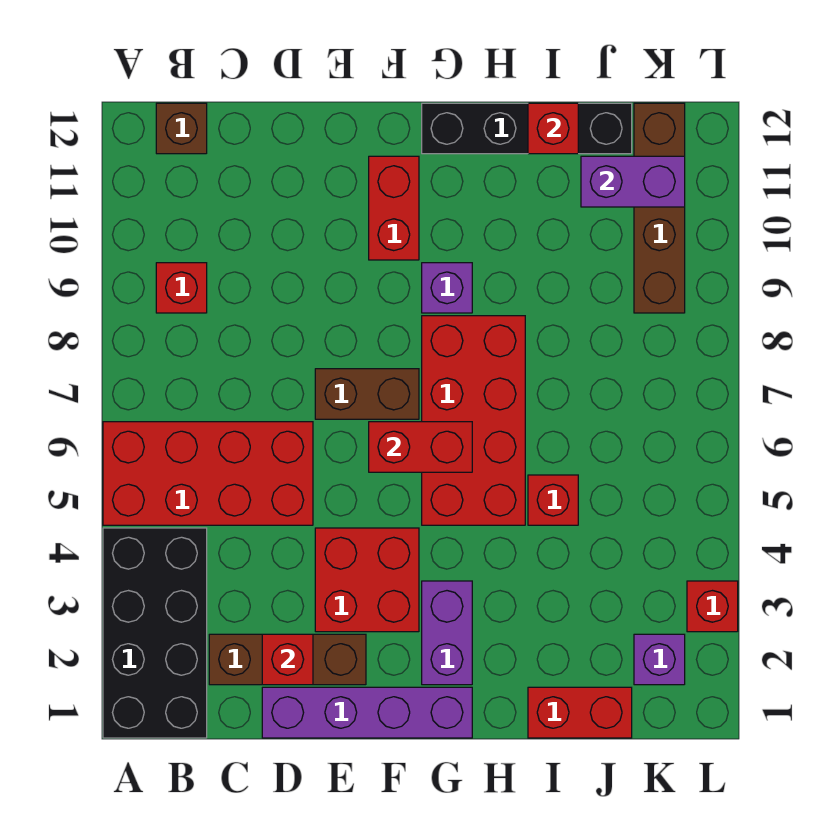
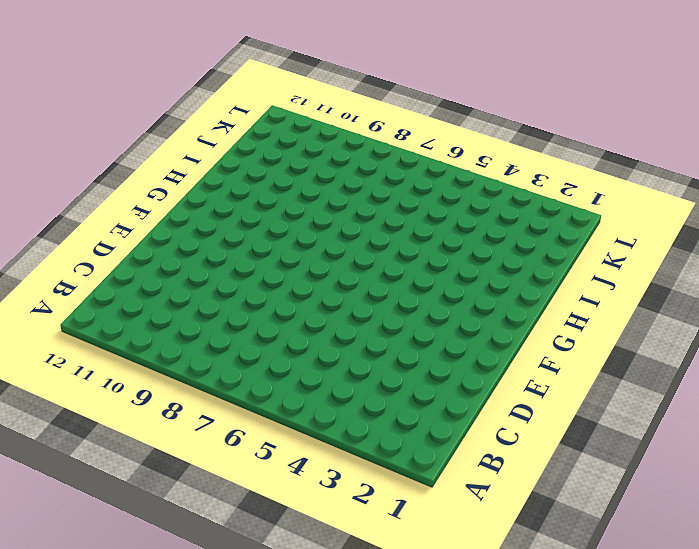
none -> black brick A1:B4 level 1
none -> red brick A5:D6 level 1
none -> red brick B9 level 1

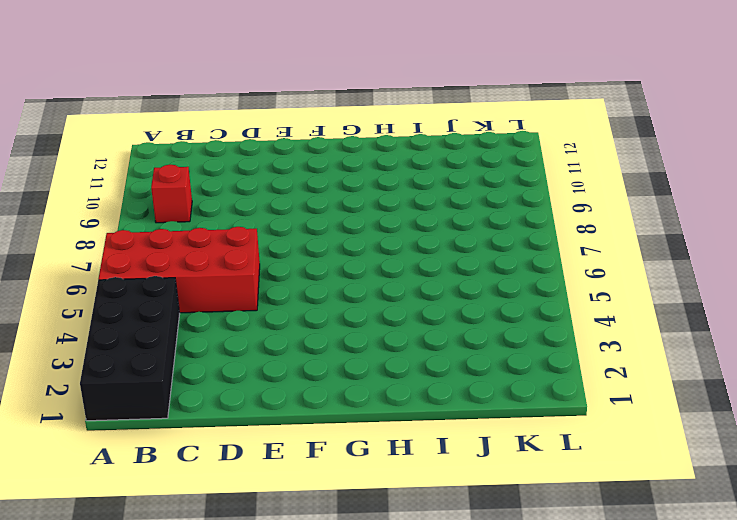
none -> brown brick B12 level 1
none -> brown brick C2:E2 level 1
none -> purple brick D1:G1 level 1

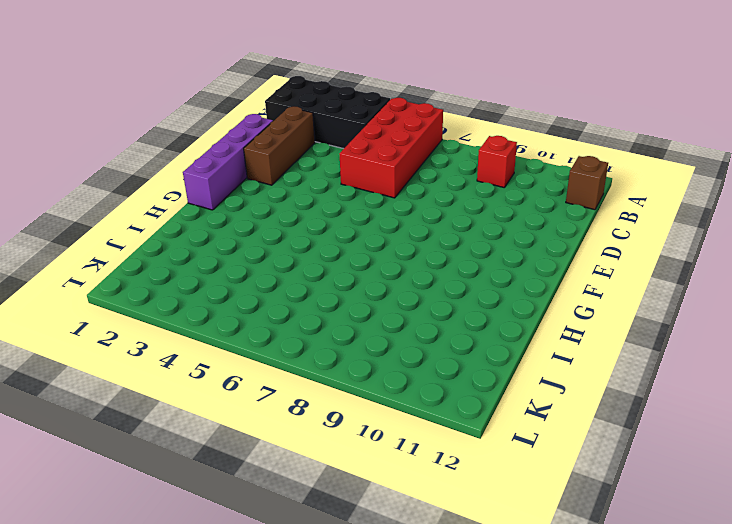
none -> red brick E3:F4 level 1
none -> brown brick E7:F7 level 1
none -> red brick F10:F11 level 1

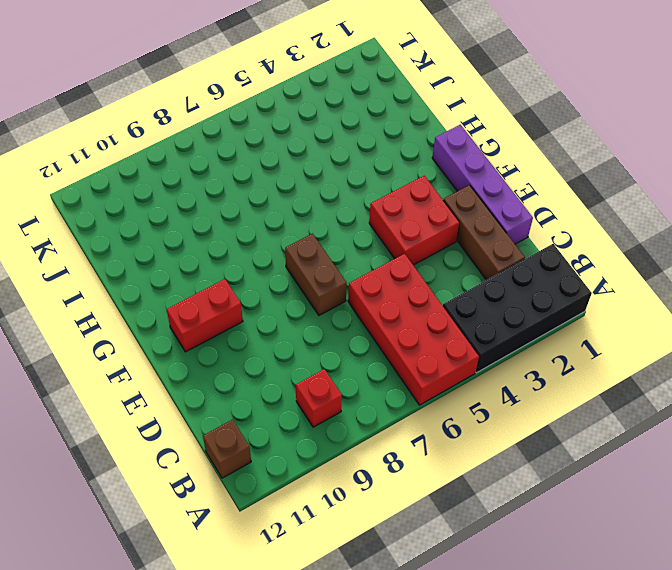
none -> purple brick G2:G3 level 1
none -> red brick G5:H8 level 1
none -> purple brick G9 level 1

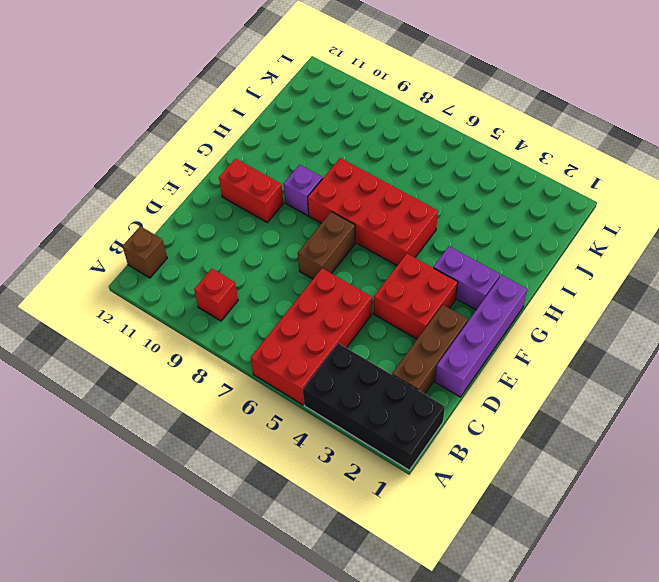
none -> black brick G12:J12 level 1
none -> red brick I1:J1 level 1
none -> red brick I5 level 1

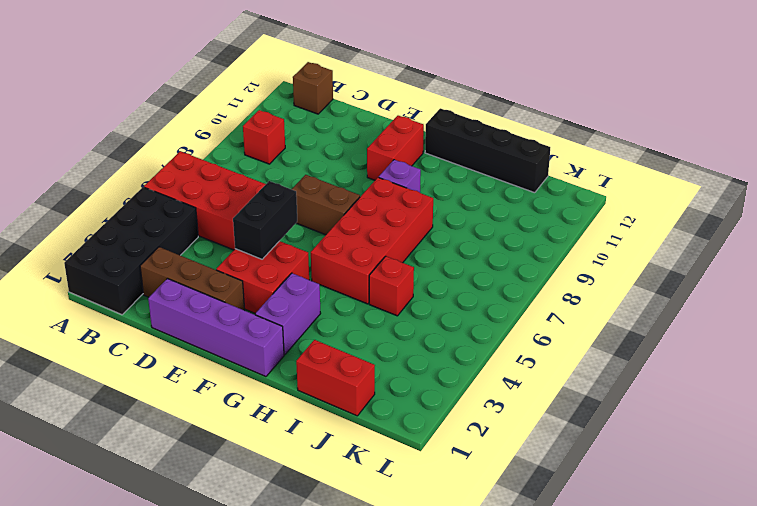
black brick E4:E5 level 2 -> none
none -> purple brick K2 level 1
none -> brown brick K9:K12 level 1
none -> red brick L3 level 1

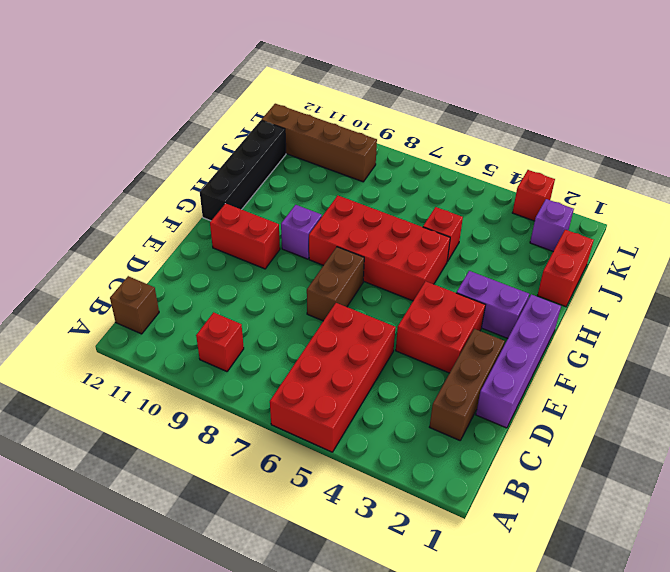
none -> black brick A1:B4 level 1
none -> red brick D2 level 2
none -> red brick F6:G6 level 2

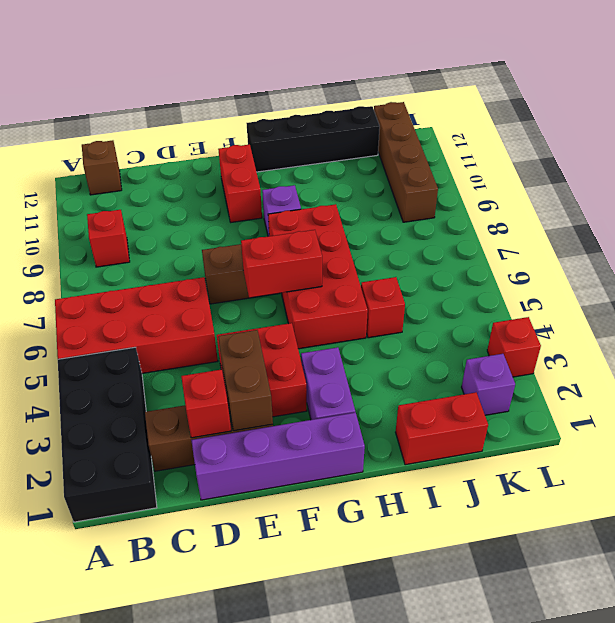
brown brick E2:E3 level 2 -> none
none -> red brick I12 level 2
none -> purple brick J11:K11 level 2

